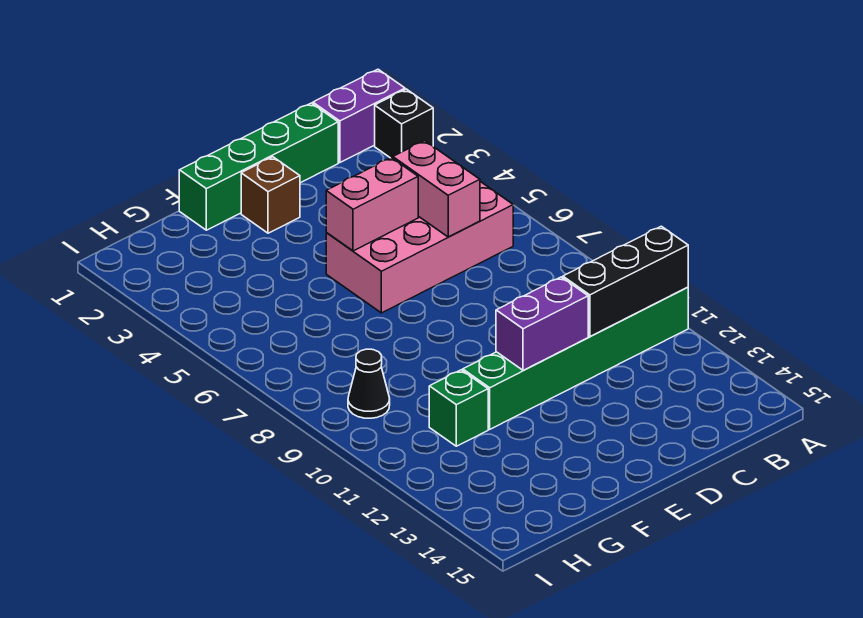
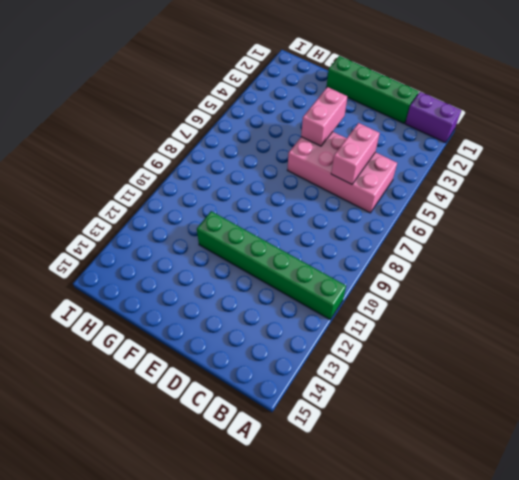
pink brick E4:E5 level 2 -> pink brick D5:E5 level 2
none -> black brick A2 level 1
none -> brown brick E2 level 1
none -> green brick G11 level 1

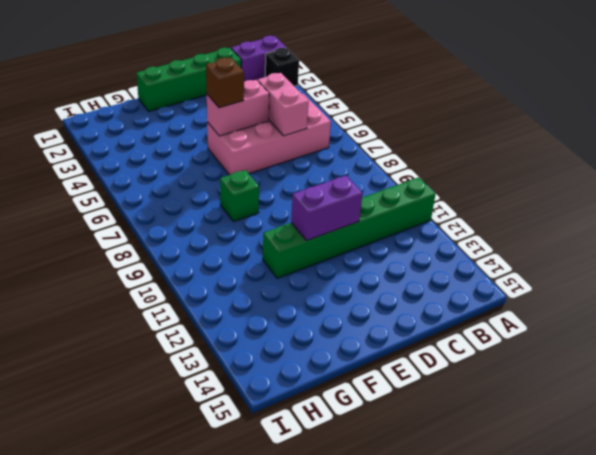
brown brick E5 level 3 -> brown brick E2 level 1
green brick F8 level 1 -> green brick G11 level 1
none -> black cone H9 level 1
none -> black brick A11:C11 level 2

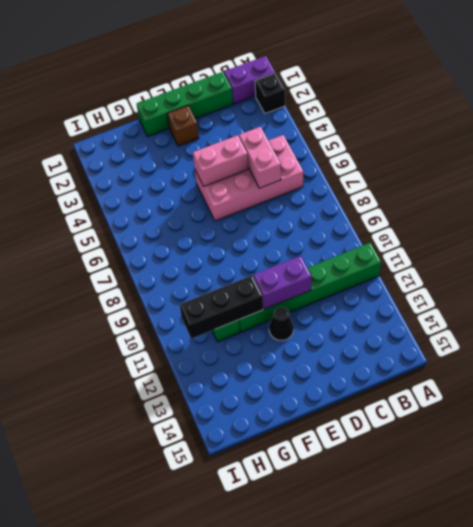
black cone E12 level 1 -> black cone H9 level 1
black brick F11:H11 level 2 -> black brick A11:C11 level 2

